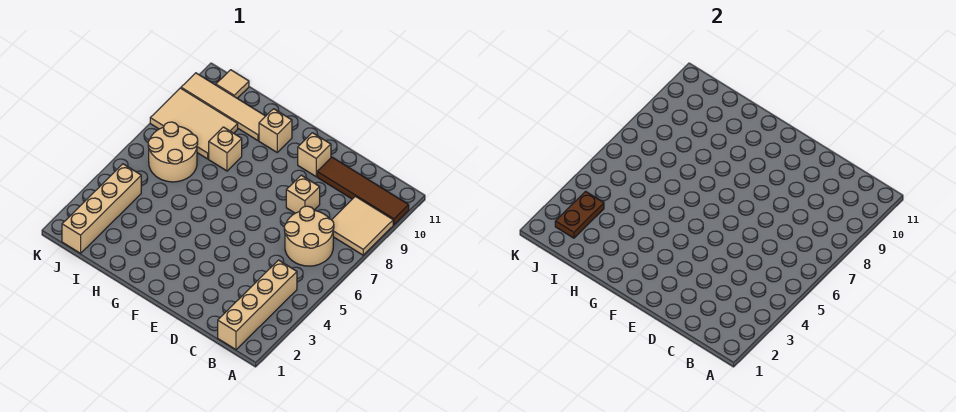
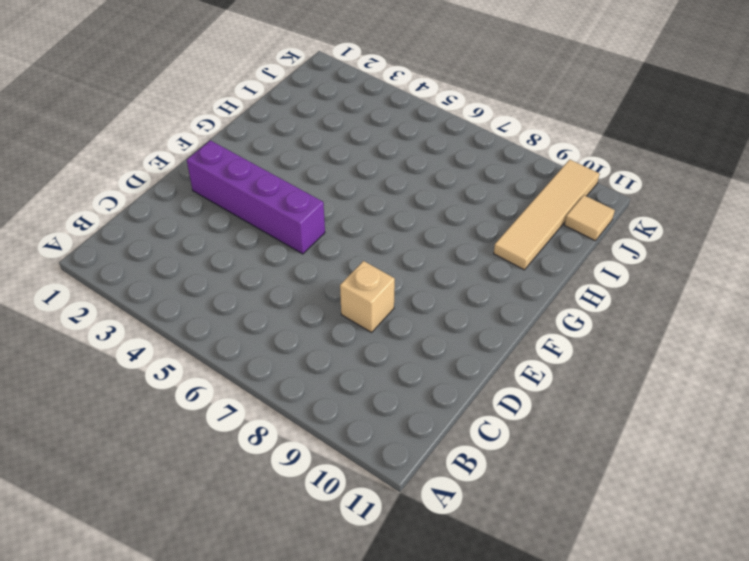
purple brick E2:E5 level 1 -> none
none -> tan tile A8:B9 level 1
none -> brown tile A10:D10 level 1
none -> tan brick B1:B4 level 1

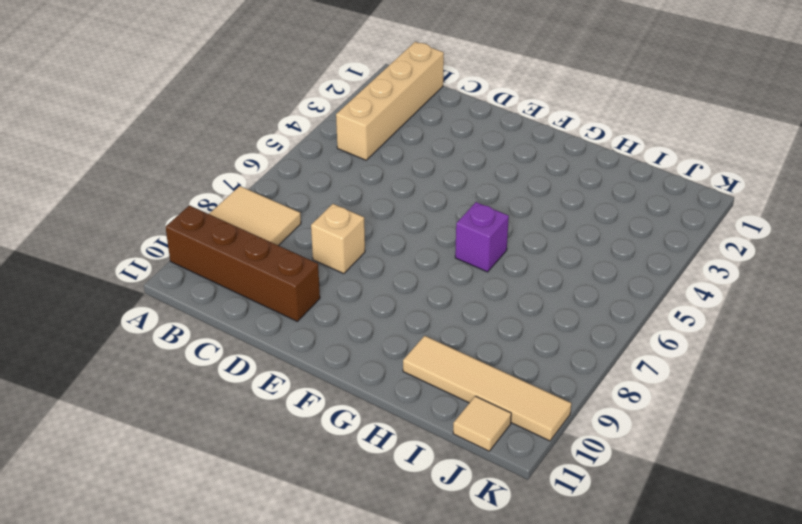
brown brick A10:D10 level 1 -> brown tile A10:D10 level 1
purple brick G6 level 1 -> none
none -> tan round brick B6:C7 level 1
none -> tan brick E10 level 1
none -> tan brick G10 level 1

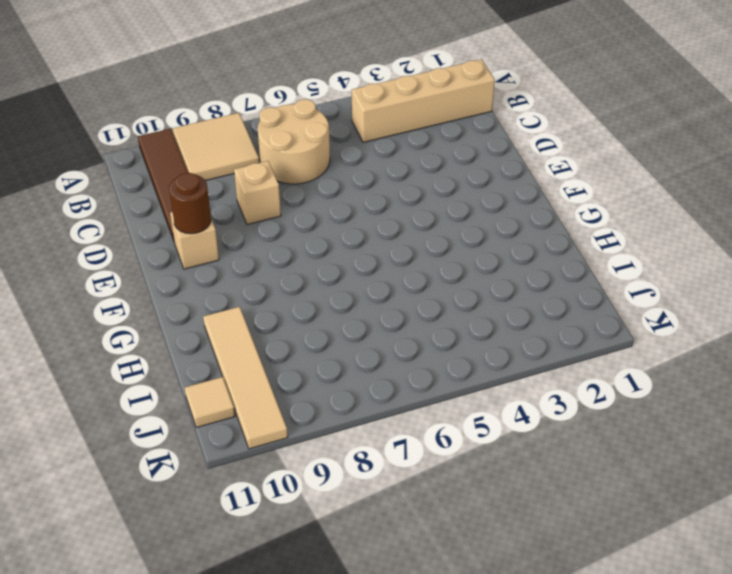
brown round brick E10 level 2 -> none
none -> tan brick G10 level 1
none -> tan brick H8 level 1
none -> tan round brick I6:J7 level 1

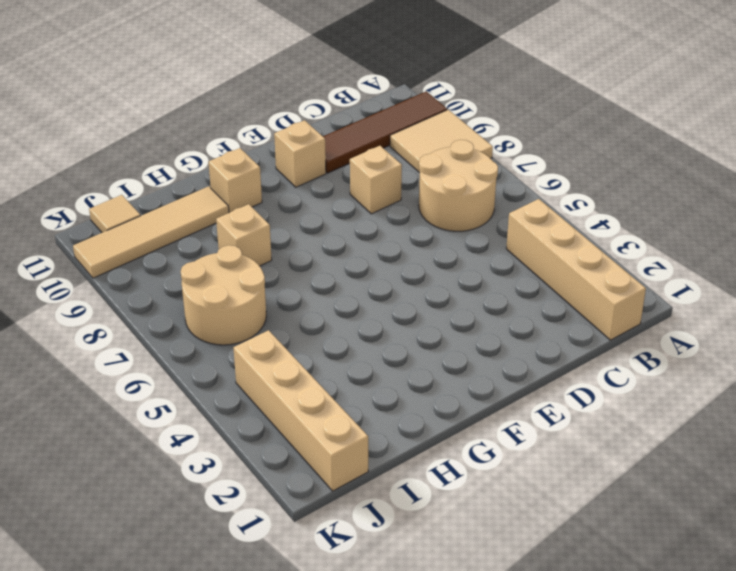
none -> tan tile I8:K9 level 1
none -> brown plate J2:J3 level 2

